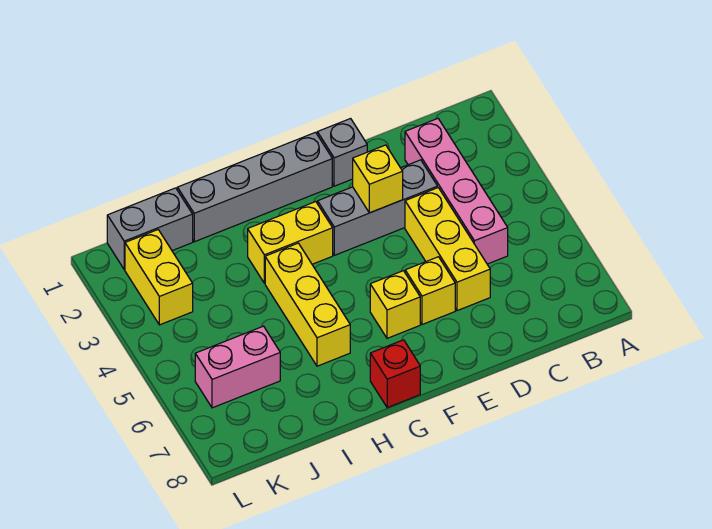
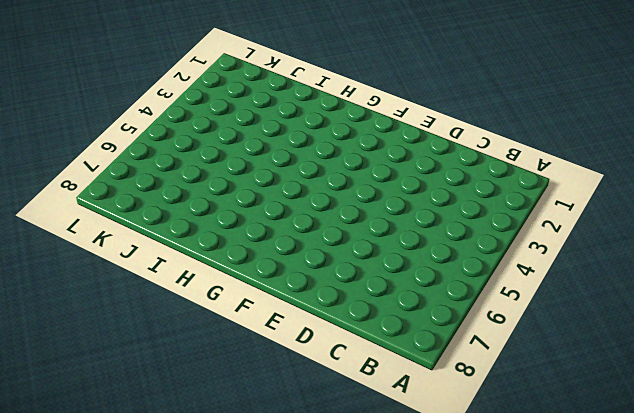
none -> pink brick C2:C5 level 1
none -> grey brick D3:F3 level 1
none -> yellow brick D4:D6 level 1

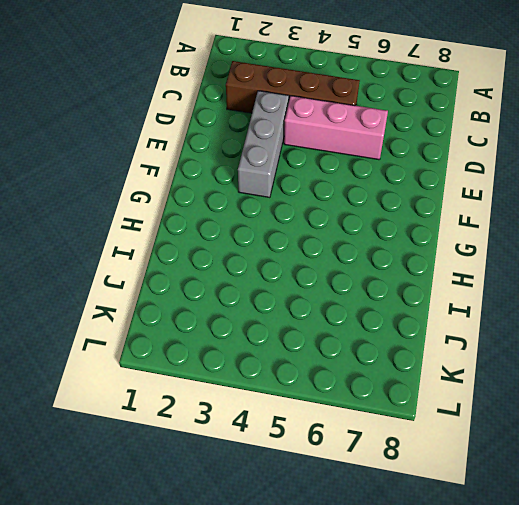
brown brick C2:C5 level 1 -> pink brick C2:C5 level 1
pink brick D4:D6 level 1 -> yellow brick D4:D6 level 1
none -> grey brick E1 level 1
none -> yellow brick E6 level 1
none -> grey brick F1:I1 level 1

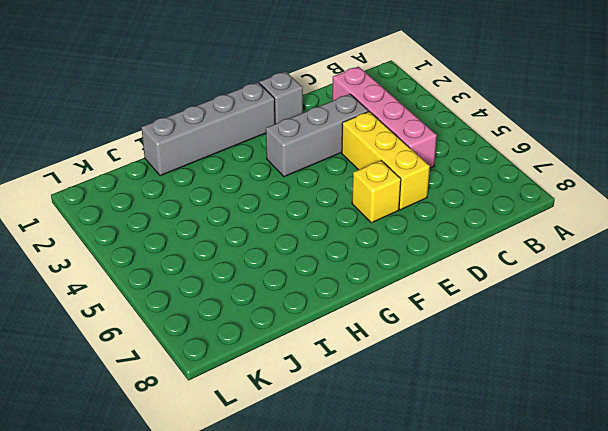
none -> yellow brick F6 level 1
none -> yellow brick G3:H3 level 1
none -> red brick G8 level 1

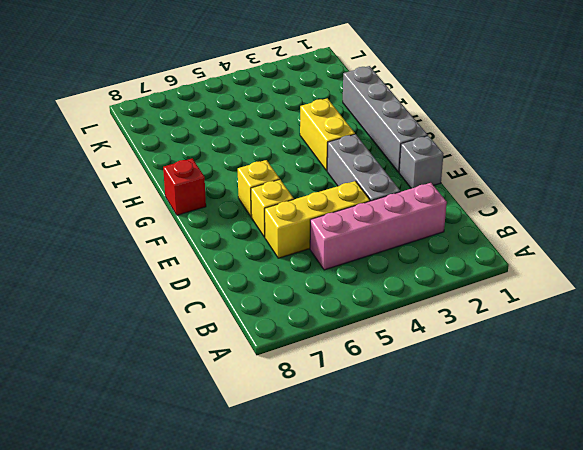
none -> yellow brick H4:H6 level 1
none -> grey brick J1:K1 level 1
none -> pink brick J6:K6 level 1

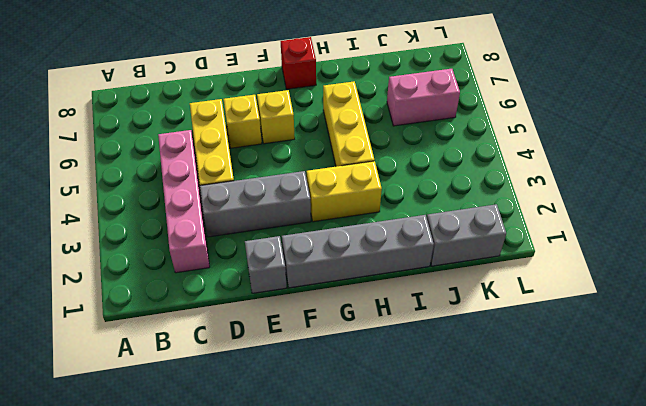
none -> yellow brick K2:K3 level 1
none -> yellow brick E3 level 2

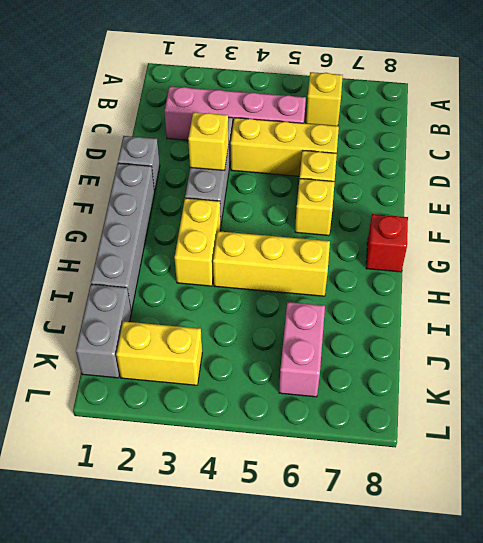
yellow brick B6 level 1 -> none

